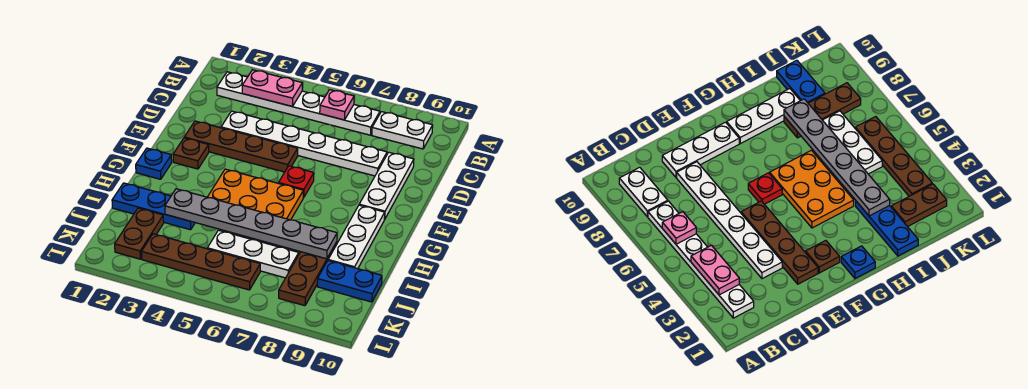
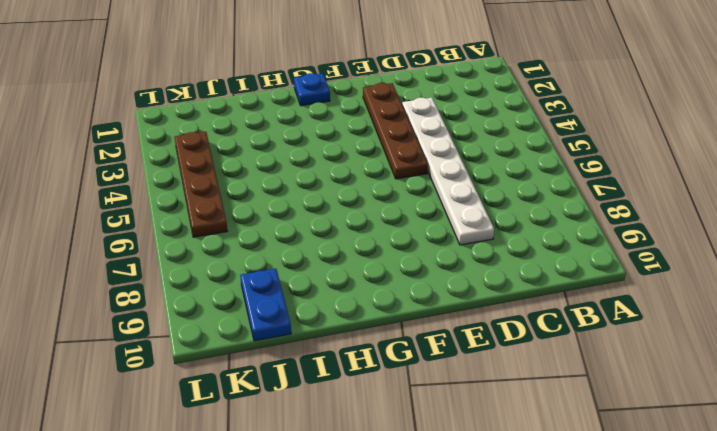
none -> white plate B2:B7 level 1
none -> white plate B8:B9 level 1
none -> white plate D9:F9 level 1

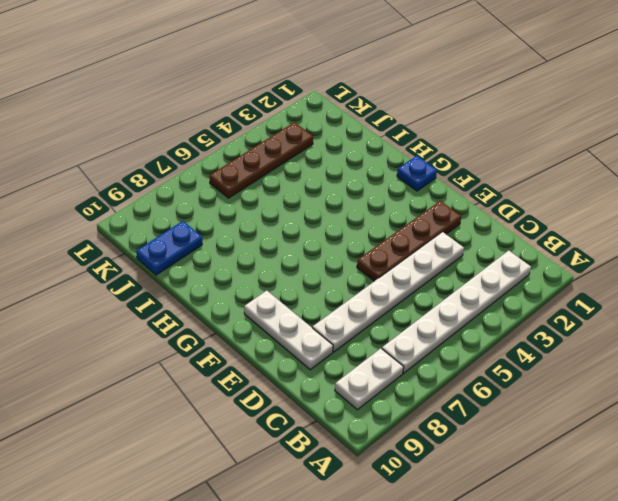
none -> brown plate F2 level 1
none -> red plate F6 level 1
none -> orange plate G4:H6 level 1

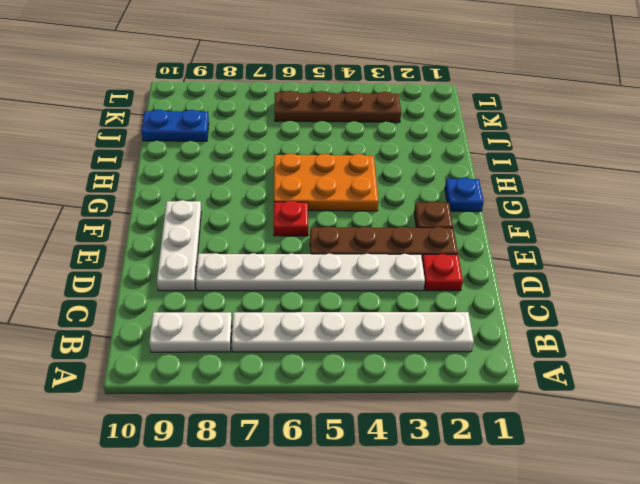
red plate D2 level 1 -> none
none -> white plate G9:I9 level 1
none -> blue plate I1:I3 level 1
none -> brown plate I8:K8 level 1

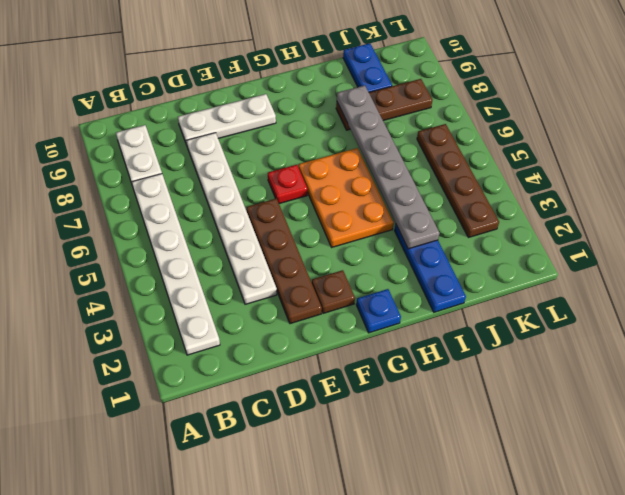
none -> white plate G9:I9 level 1
none -> brown plate J2:K2 level 1
none -> white plate J5:J7 level 1

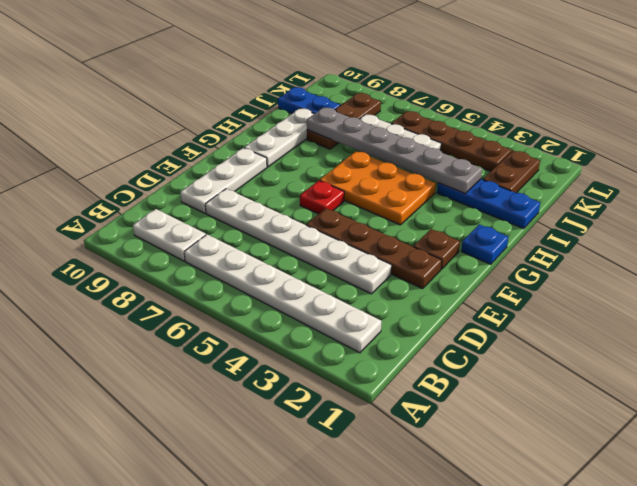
none -> pink plate B3:B4 level 2
none -> pink plate B6 level 2

